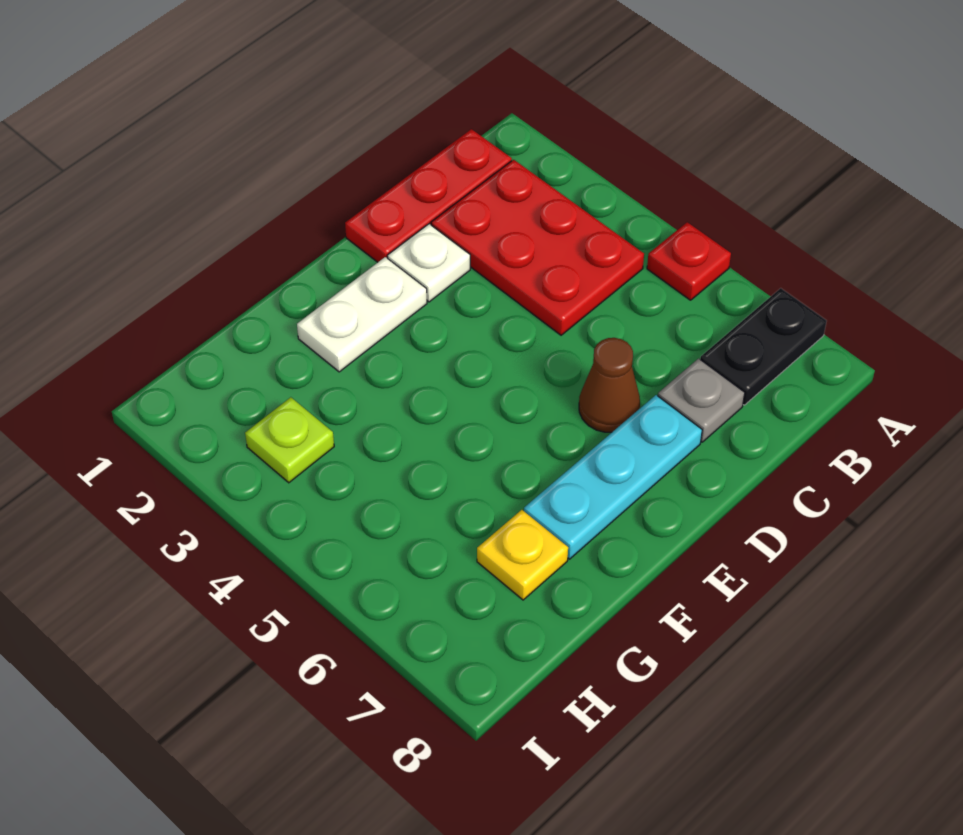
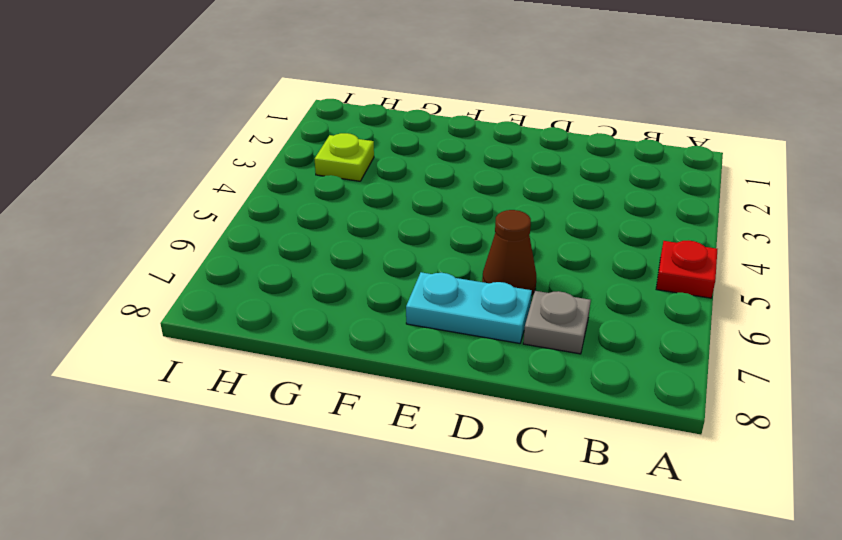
cyan plate D7:E7 level 1 -> cyan plate D7:F7 level 1
none -> black plate A7:B7 level 1
none -> red plate B1:D1 level 1

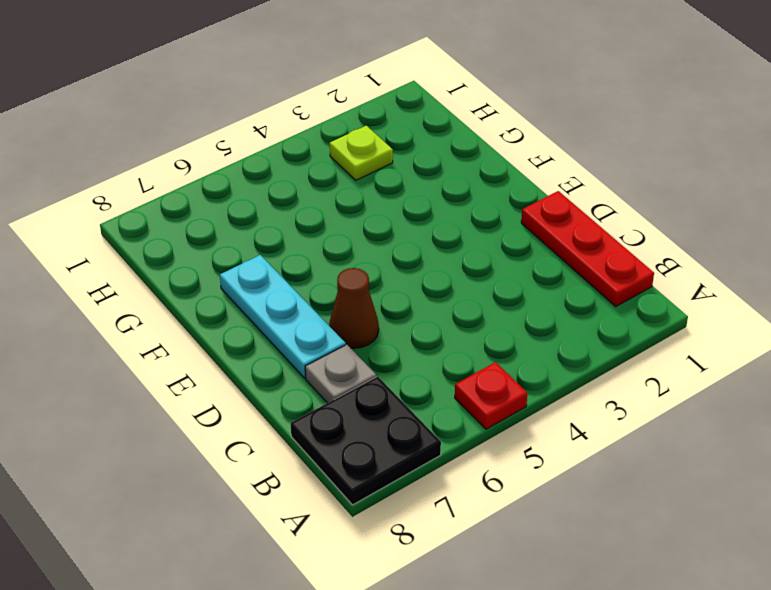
black plate A7:B8 level 1 -> black plate A7:B7 level 1
none -> red plate B2:C4 level 1
none -> white plate D2 level 1

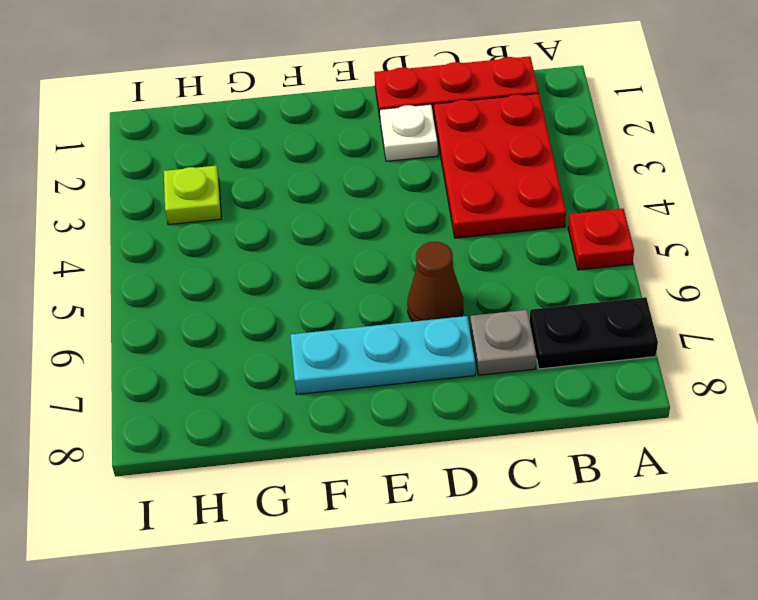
none -> white plate E2:F2 level 1
none -> yellow plate G7 level 1

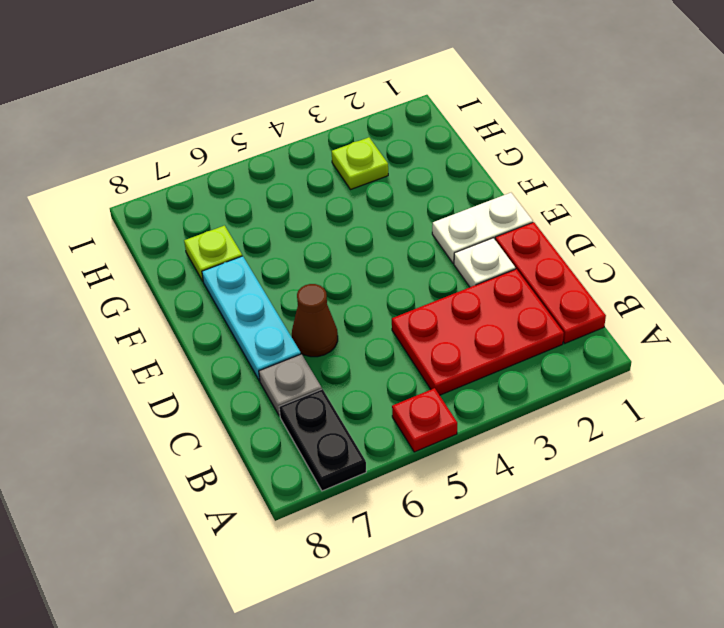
white plate E1:E2 level 1 -> white plate E2:F2 level 1
lime plate G7 level 1 -> yellow plate G7 level 1

